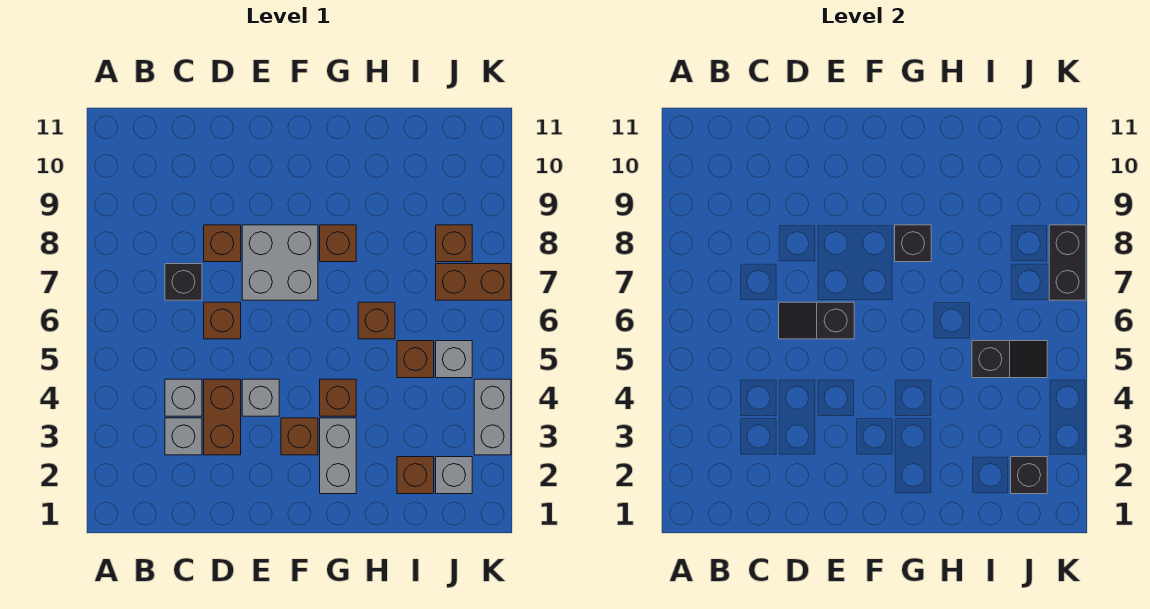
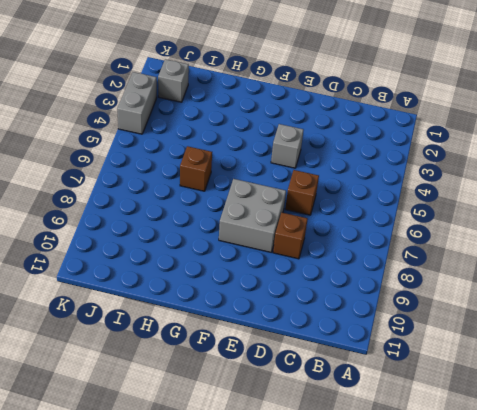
none -> grey brick C3 level 1
none -> grey brick C4 level 1
none -> black brick C7 level 1

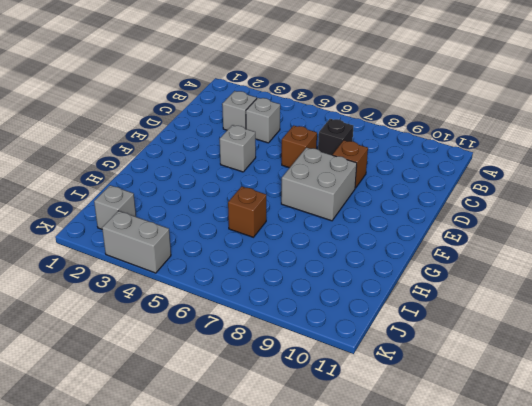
none -> brown brick D3:D4 level 1
none -> brown brick F3 level 1
none -> grey brick G2:G3 level 1

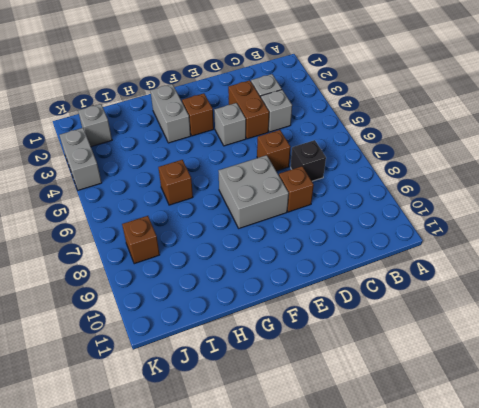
none -> brown brick G4 level 1
none -> brown brick G8 level 1
none -> brown brick I2 level 1

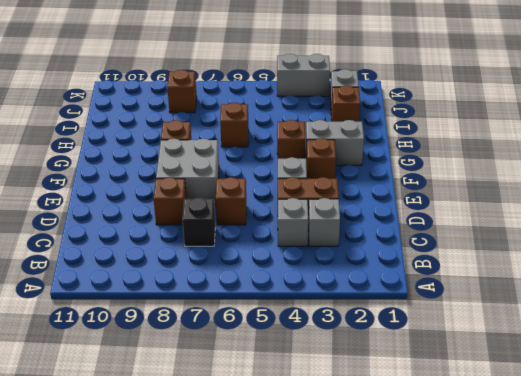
none -> brown brick I5 level 1
none -> grey brick J5 level 1
none -> brown brick J7:K7 level 1

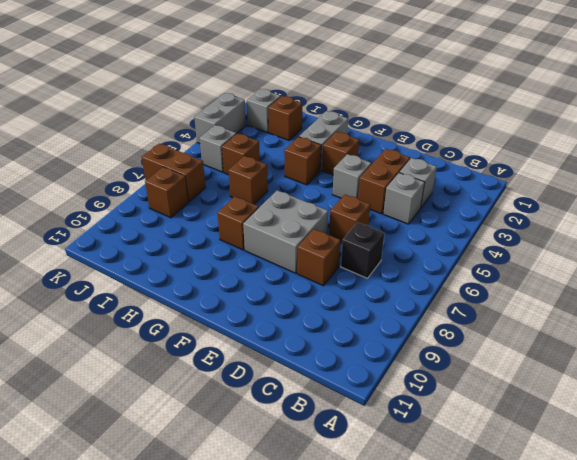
none -> black slope D6:E6 level 2 top E
none -> black brick G8 level 2
none -> black slope I5:J5 level 2 top I

